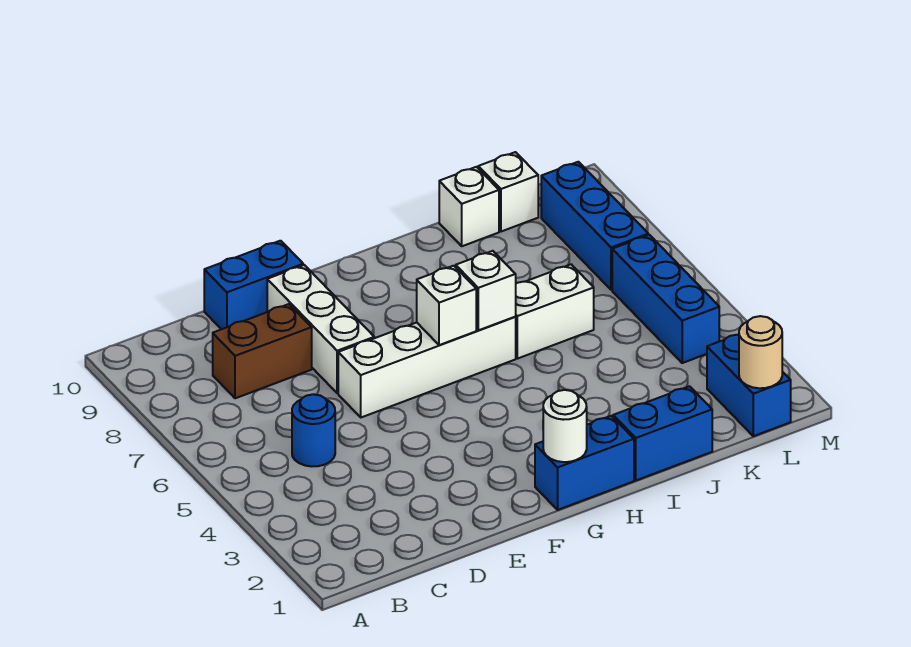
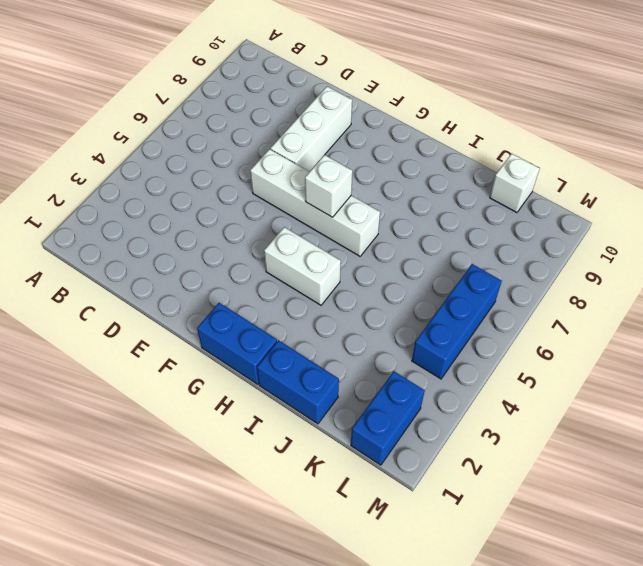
white brick G4:H4 level 1 -> white brick I6:J6 level 1
none -> blue round brick C5 level 1
none -> brown brick C8:D8 level 1
none -> blue brick D10:E10 level 1

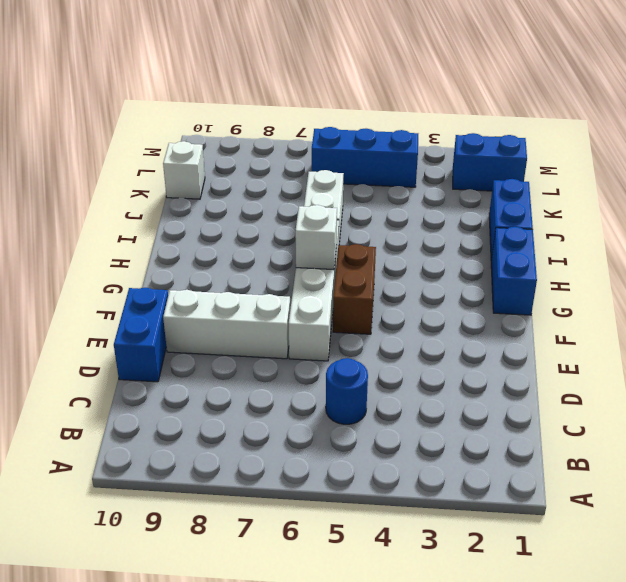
brown brick F5:G5 level 1 -> brown brick C8:D8 level 1
none -> white brick J10 level 1
none -> blue brick L7:L9 level 1
none -> white round brick G1 level 2

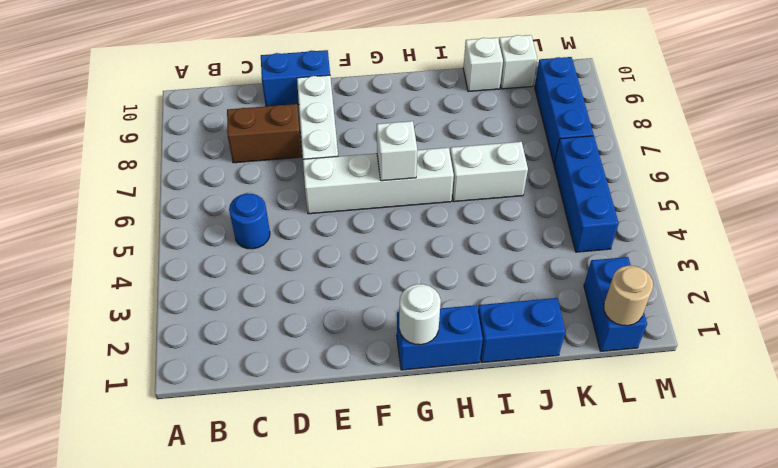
none -> white brick H6 level 2

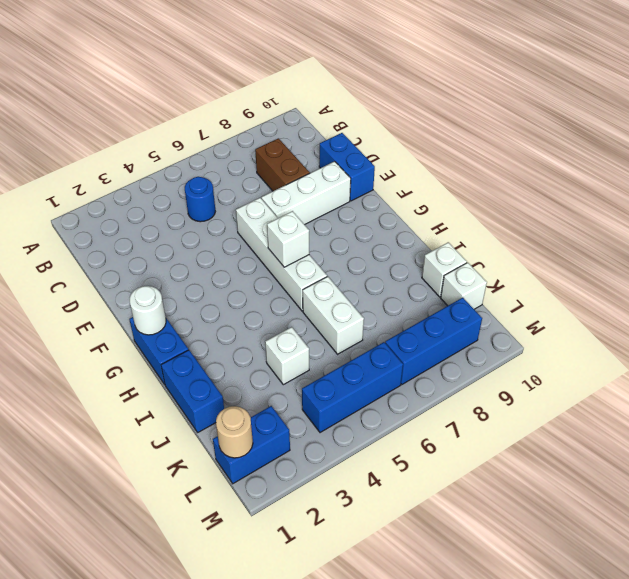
white brick J4 level 1 -> white brick H6 level 2

